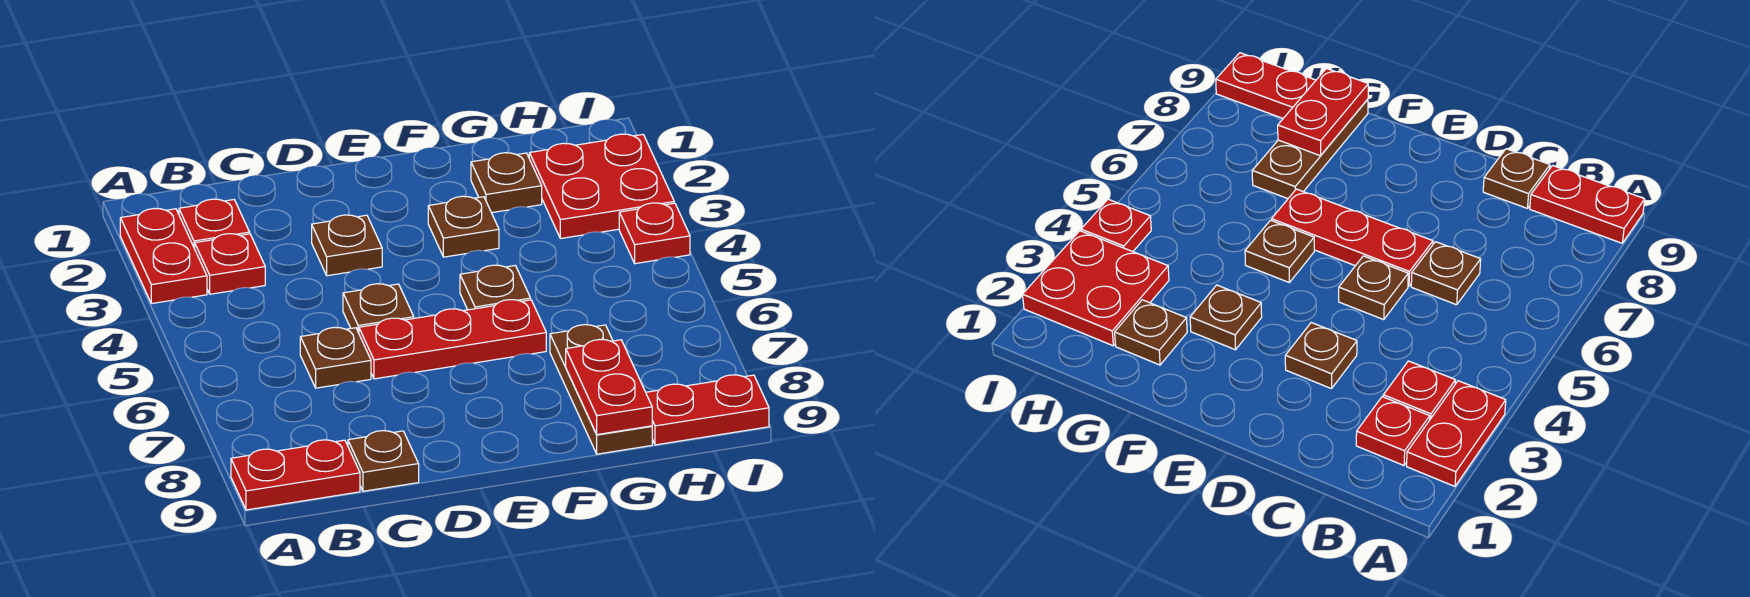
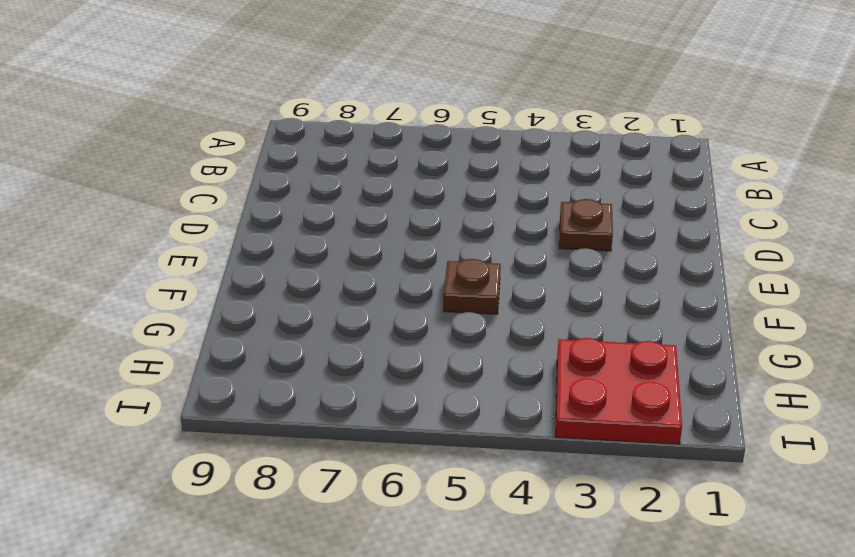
none -> red plate A2:A3 level 1
none -> red plate A9:B9 level 1
none -> red plate B2 level 1

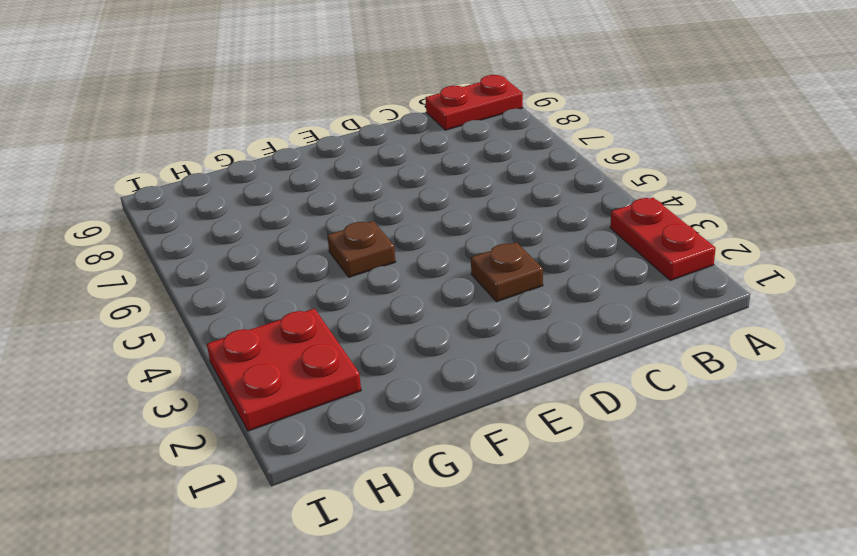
none -> red plate B2 level 1
none -> red plate B3 level 1
none -> brown plate C6 level 1

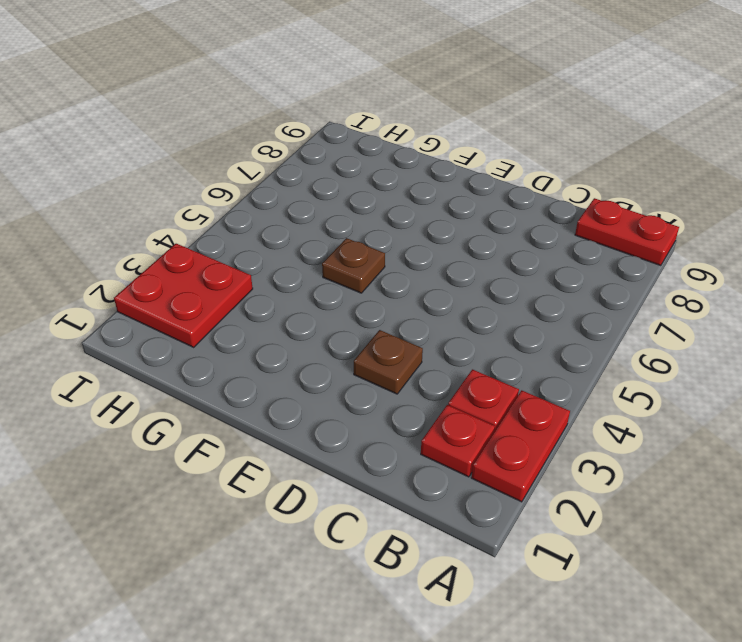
none -> brown plate C6 level 1
none -> brown plate C9 level 1
none -> brown plate D5 level 1

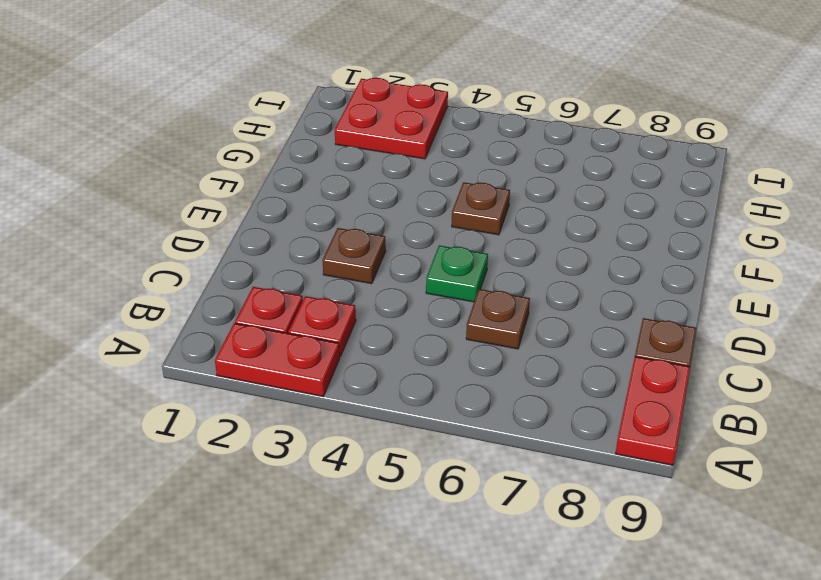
green plate D5 level 1 -> brown plate D5 level 1
none -> red plate D6:F6 level 1
none -> brown plate F3 level 1
none -> brown plate G2 level 1

